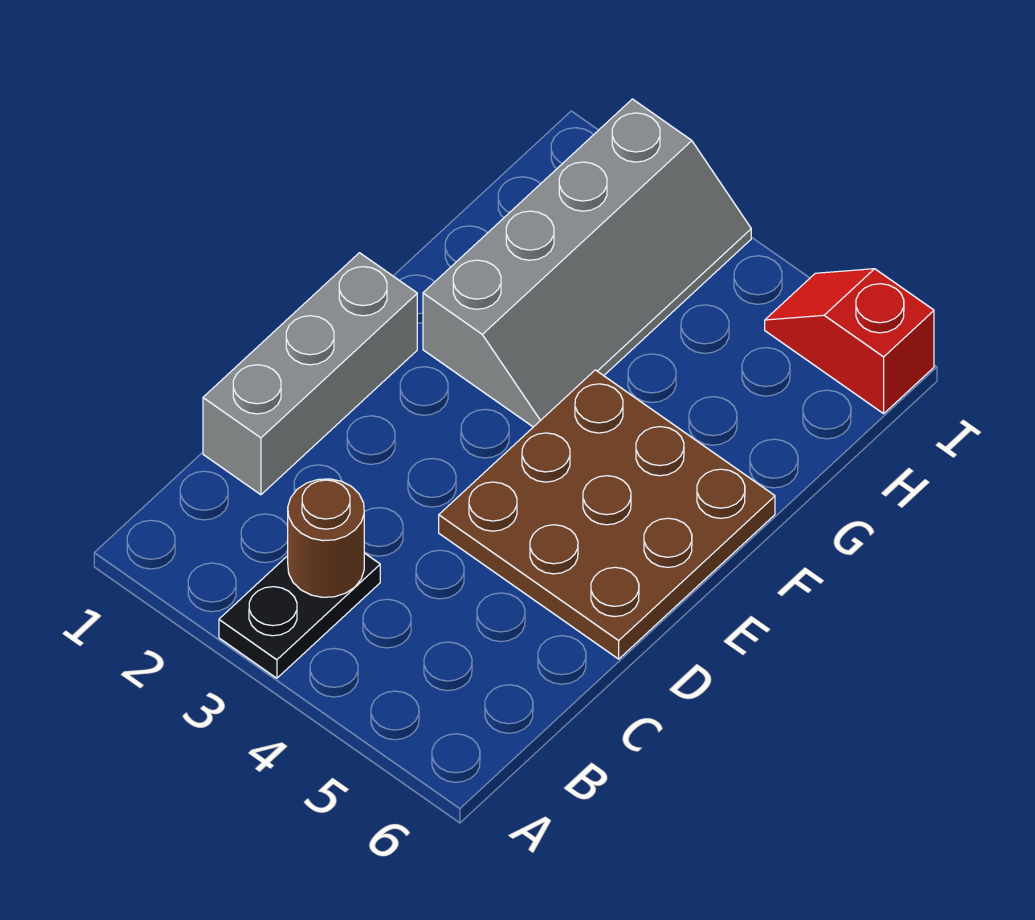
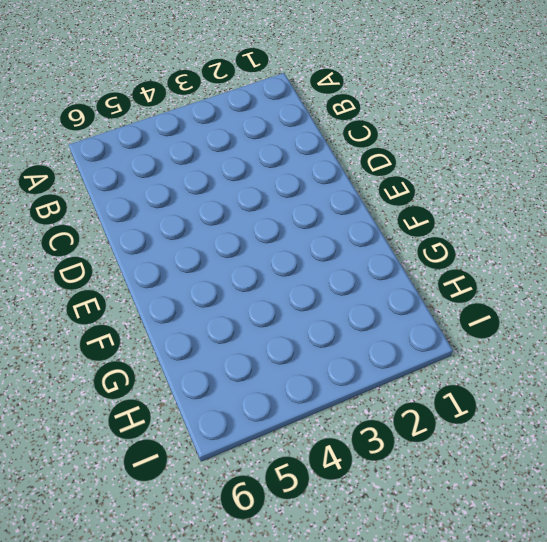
none -> black plate A3:B3 level 1
none -> grey brick C1:E1 level 1

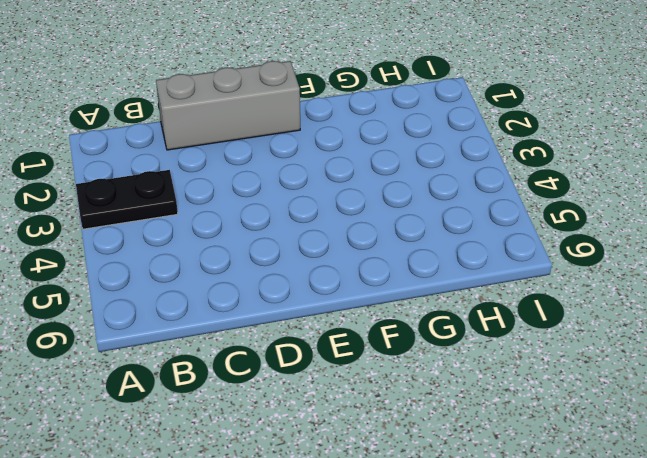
none -> brown plate D4:F6 level 1
none -> grey slope F2:I3 level 1 top 2

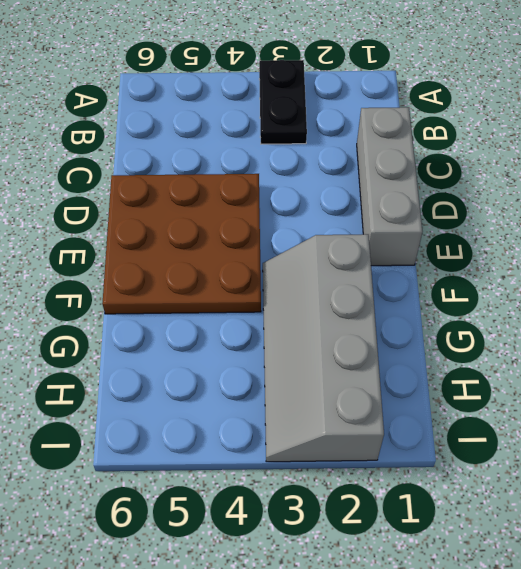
none -> red slope I5:I6 level 1 top 6
none -> brown round brick B3 level 2

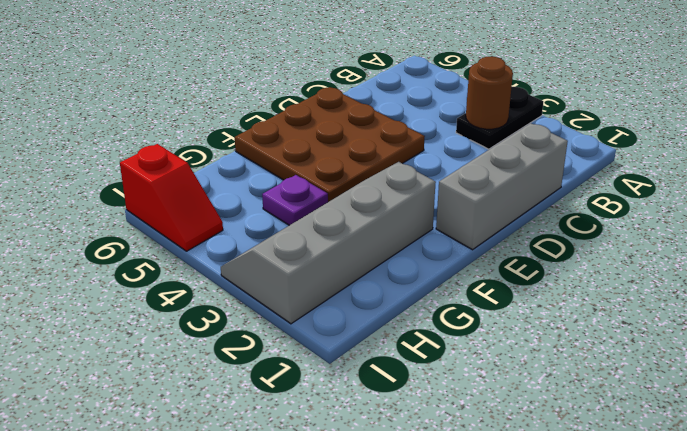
purple plate G4 level 1 -> none

